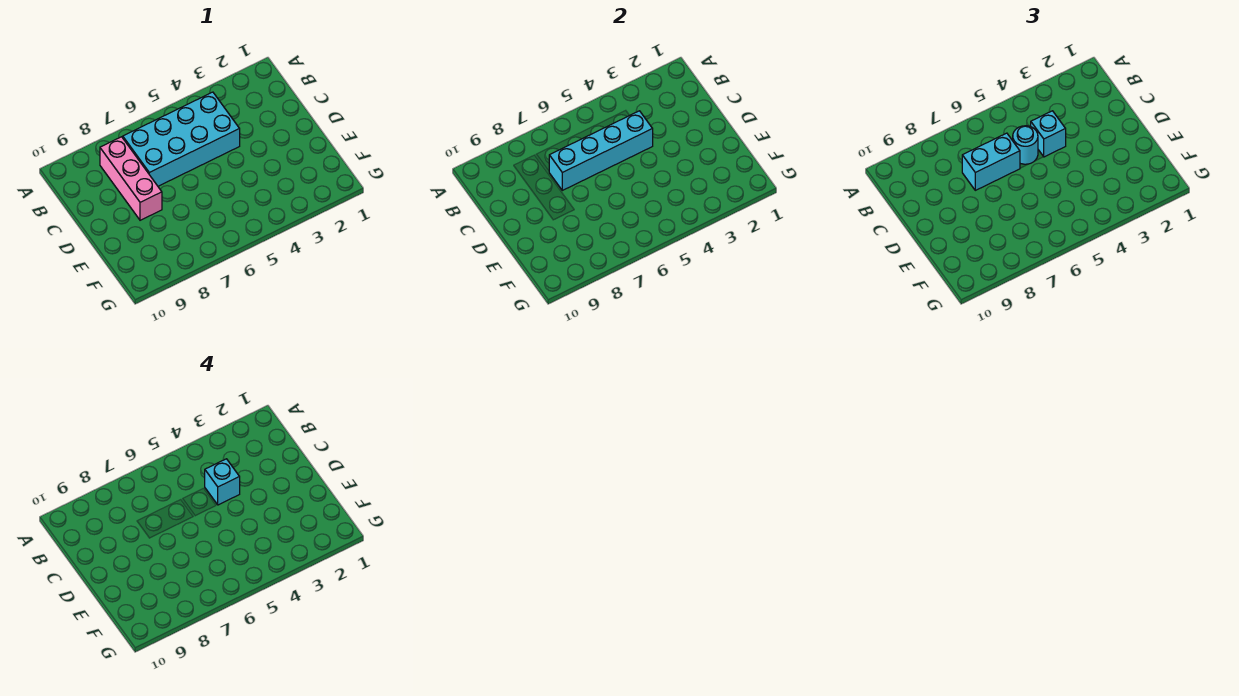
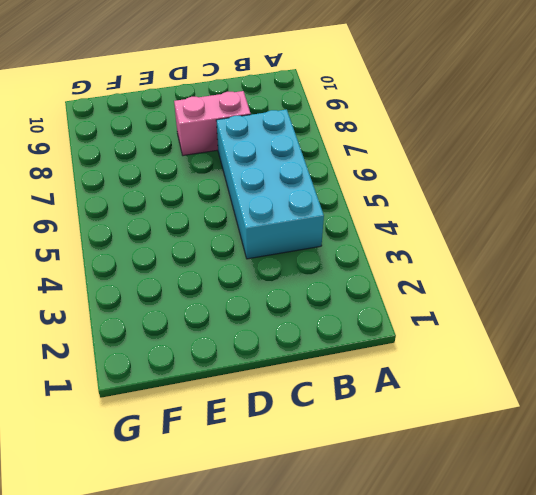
pink brick C8:D8 level 1 -> pink brick B8:D8 level 1
none -> cyan brick C4:C7 level 2
none -> cyan brick C4 level 3

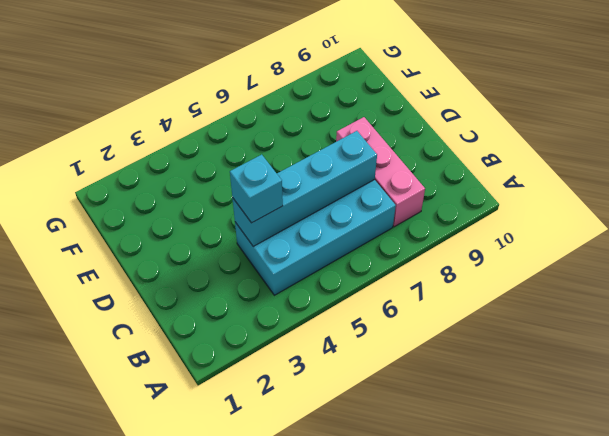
none -> cyan round brick C5 level 3
none -> cyan brick C6:C7 level 3

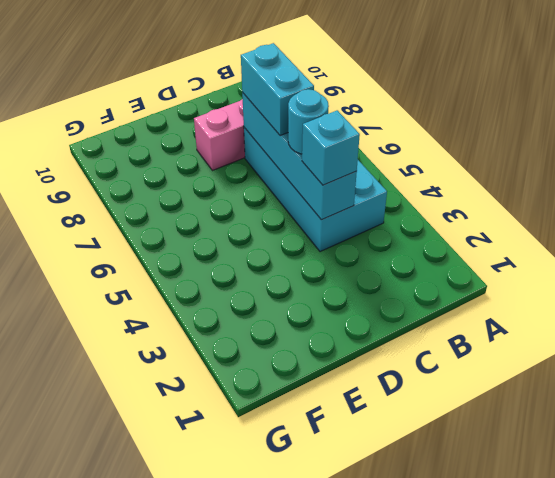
none -> cyan brick C4 level 4

